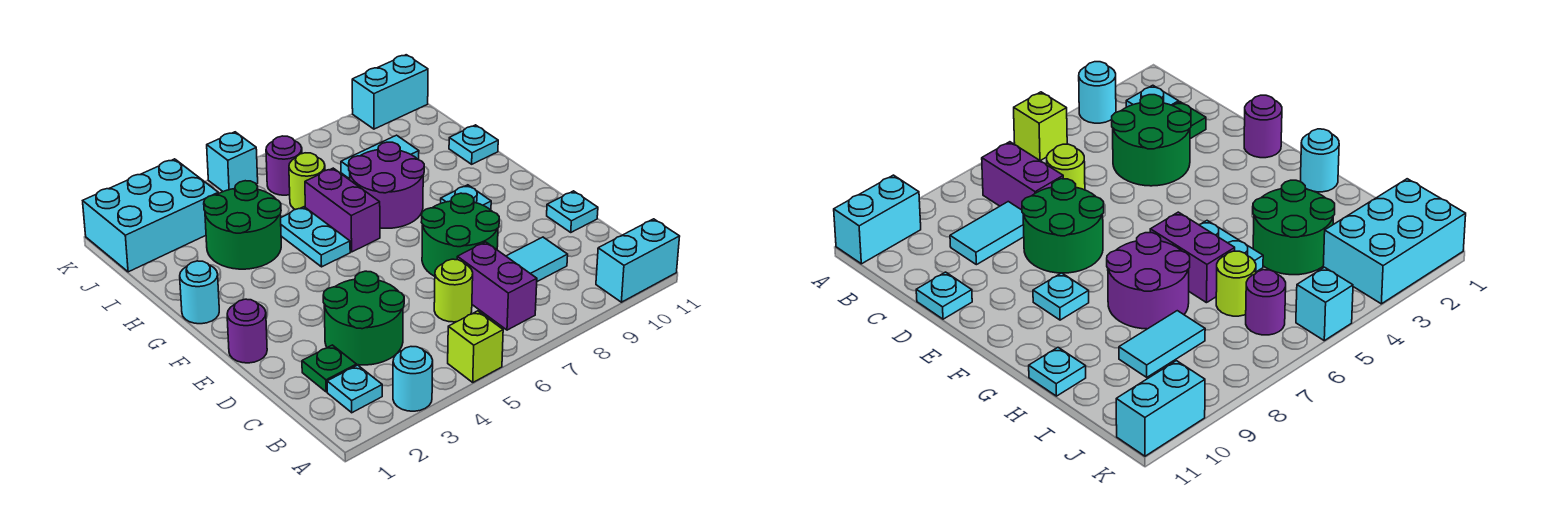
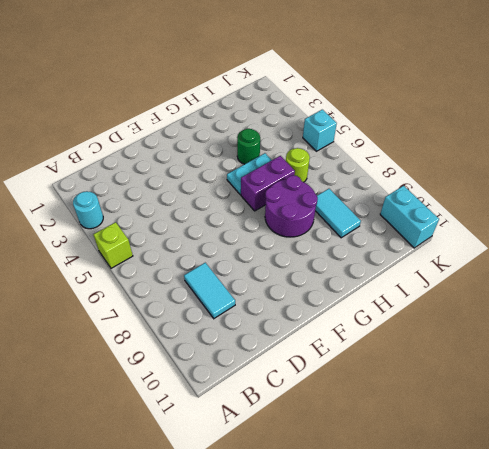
green round brick H4 level 1 -> green round brick H3:I4 level 1
none -> cyan brick A10:A11 level 1
none -> cyan plate B2 level 1
none -> purple brick B7:C7 level 1

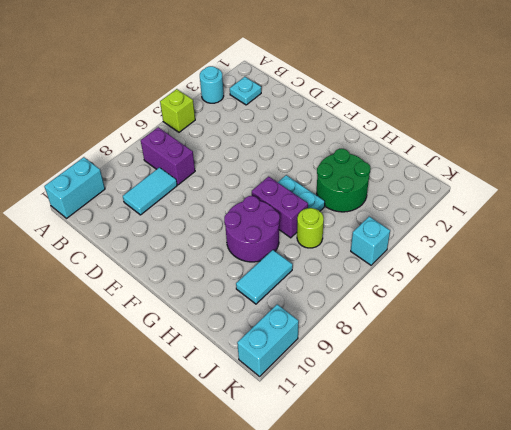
none -> green plate C2 level 1
none -> green round brick C3:D4 level 1
none -> lime round brick C6 level 1

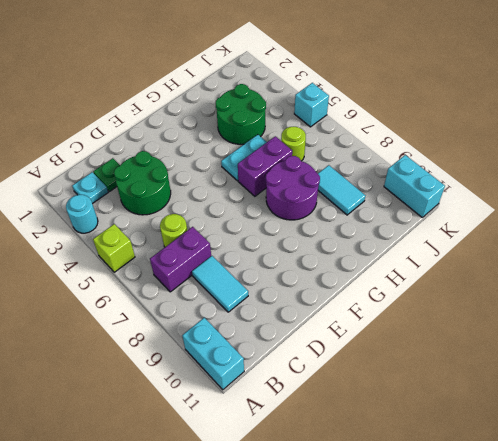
none -> green round brick D7:E8 level 1
none -> cyan plate D11 level 1
none -> purple round brick E1 level 1

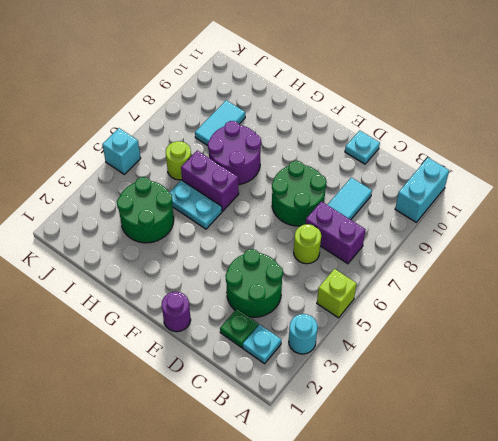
none -> cyan plate F9 level 1
none -> cyan round brick G1 level 1
none -> cyan plate H11 level 1

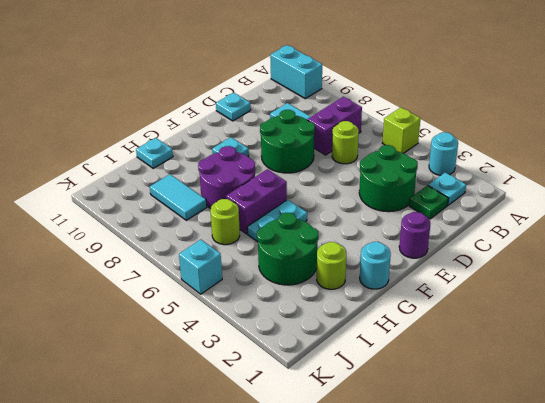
lime round brick H2 level 1 -> none
none -> cyan brick J1:K3 level 1
none -> purple round brick J6 level 1
none -> cyan brick K10:K11 level 1

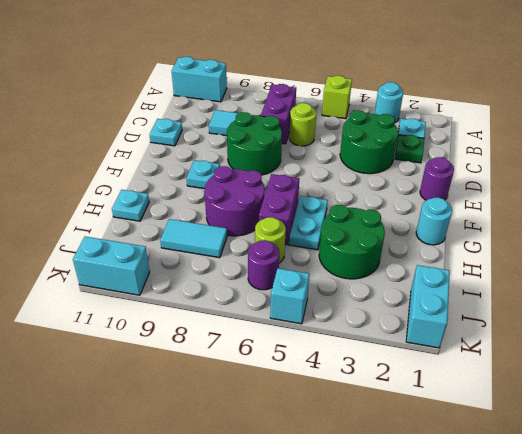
cyan brick J1:K1 level 1 -> cyan brick J1:K3 level 1

